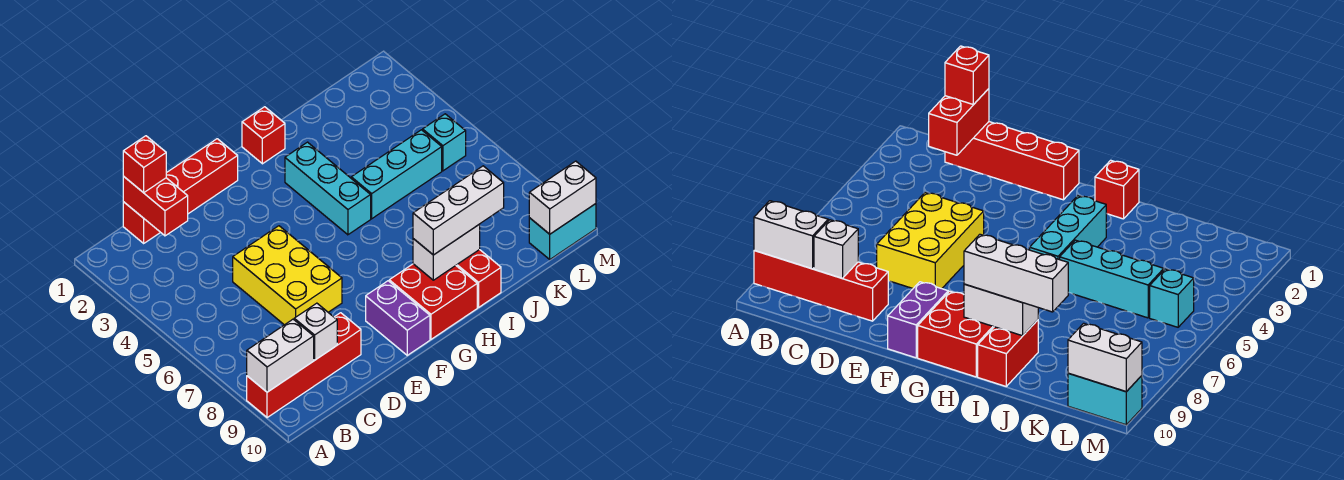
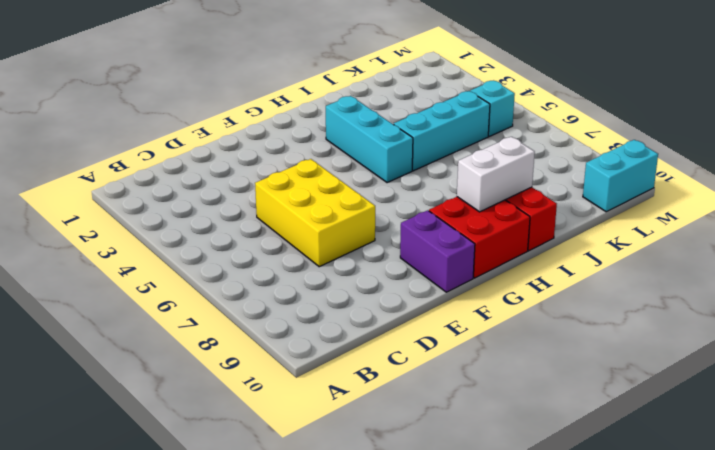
none -> red brick A9:D9 level 1
none -> red brick C1:F1 level 1
none -> red brick H1 level 1

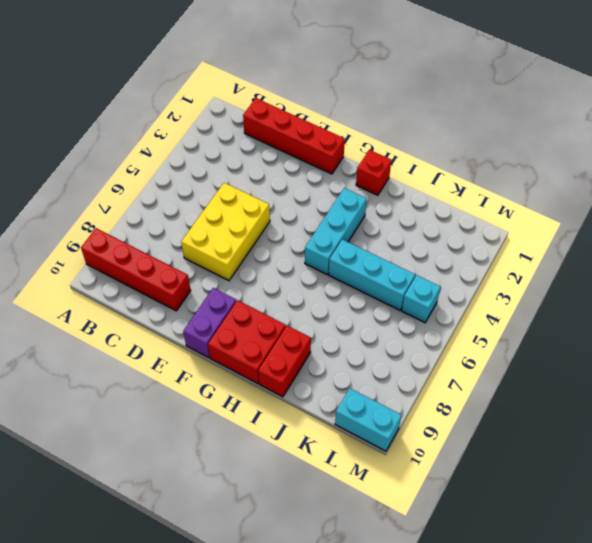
none -> white brick A9:B9 level 2
none -> red brick C1:C2 level 2
none -> white brick C9 level 2

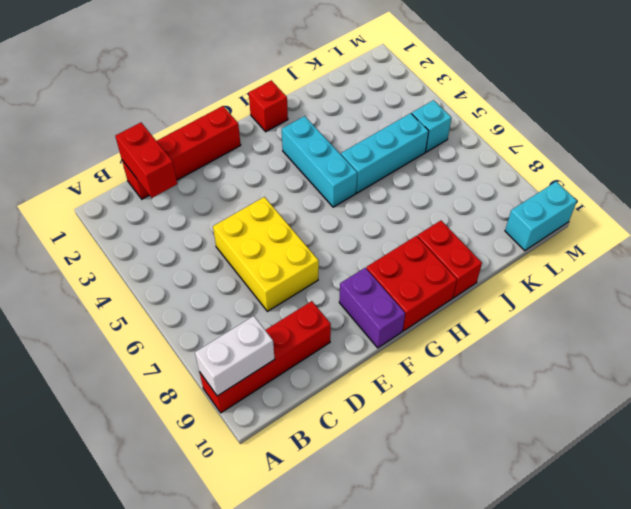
none -> white brick C9 level 2
none -> white brick H9:I9 level 2
none -> white brick L10:M10 level 2

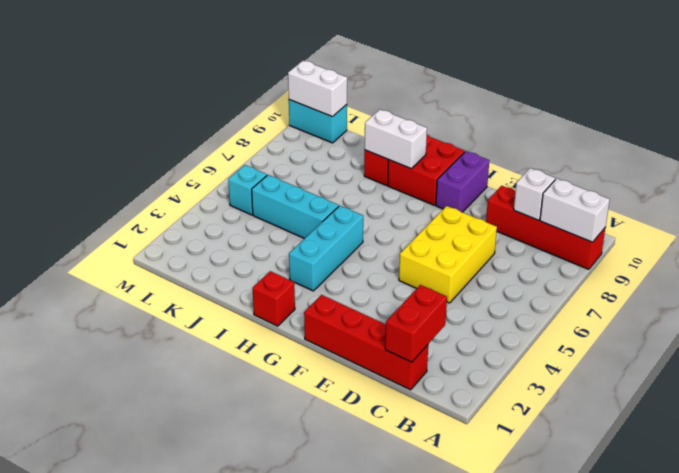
none -> red brick C1 level 3
none -> white brick H9:J9 level 3

